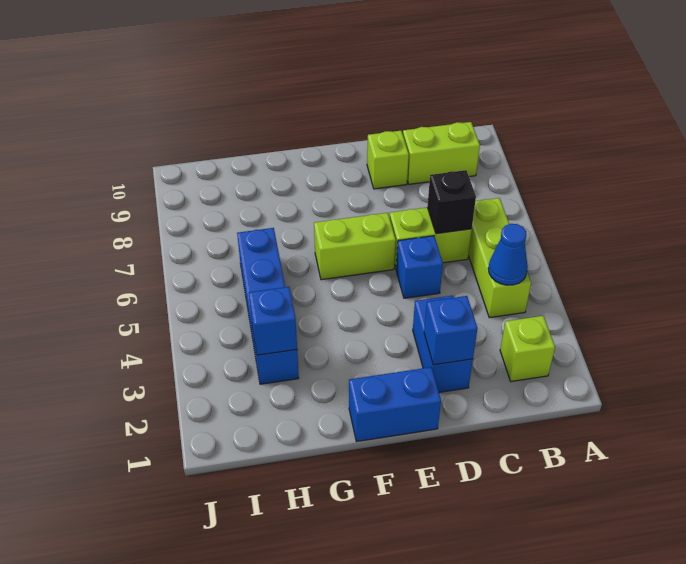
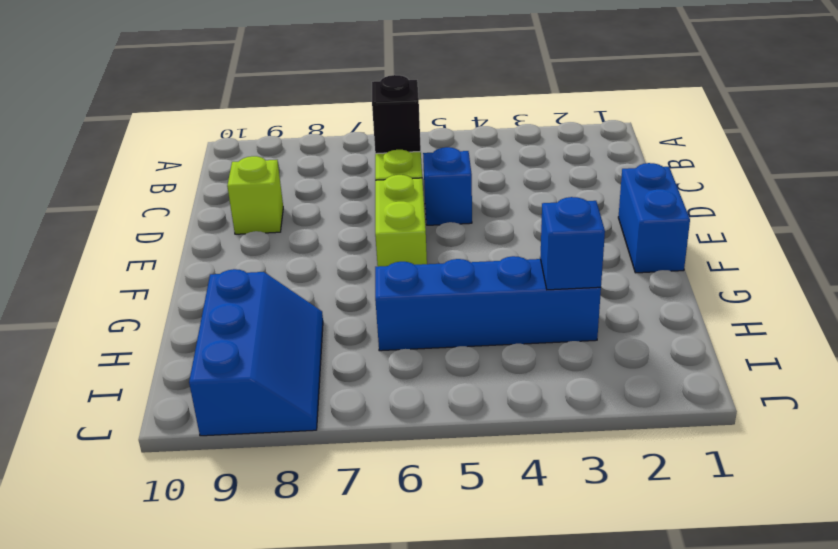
blue slope H8:J9 level 1 top 9 -> none
none -> lime brick B2 level 1
none -> lime brick B4:B6 level 1
none -> lime brick B9:C9 level 1

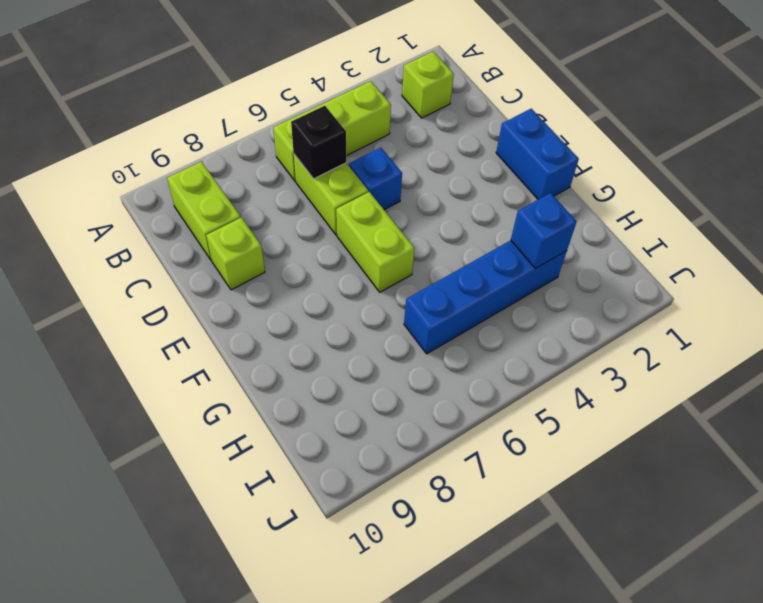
none -> blue brick D2:D3 level 1
none -> blue cone B4 level 2
none -> blue brick D2 level 2

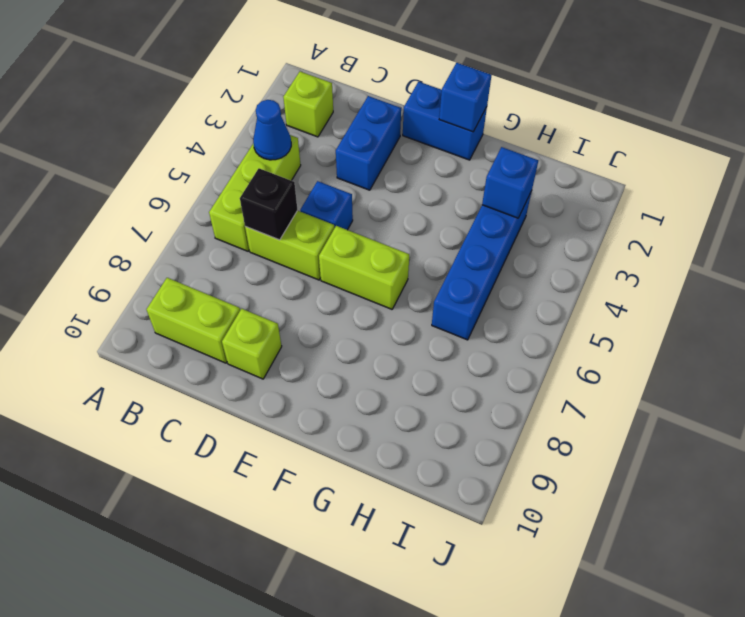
blue brick F1 level 2 -> blue brick D2 level 2

